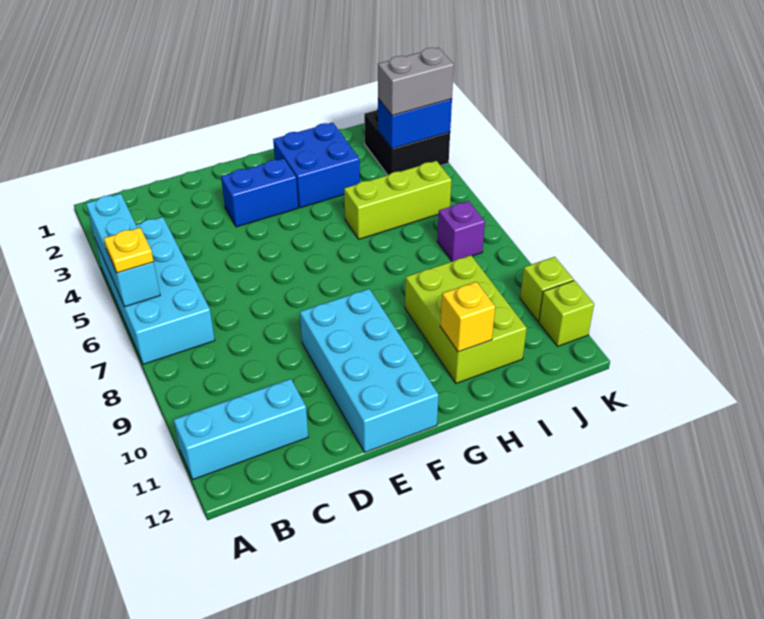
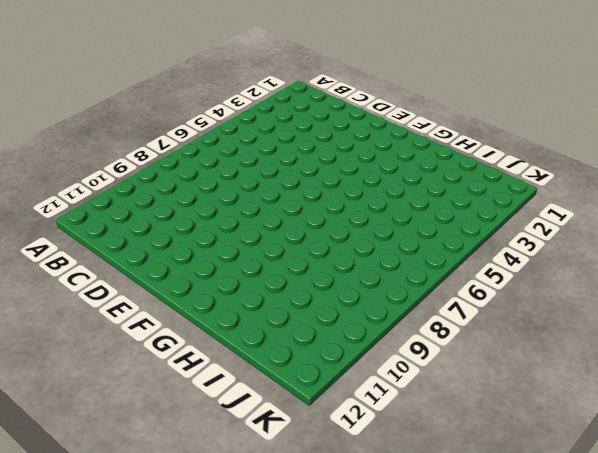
none -> cyan brick A4:B7 level 1
none -> cyan brick A11:C11 level 1
none -> blue brick E3:F3 level 1

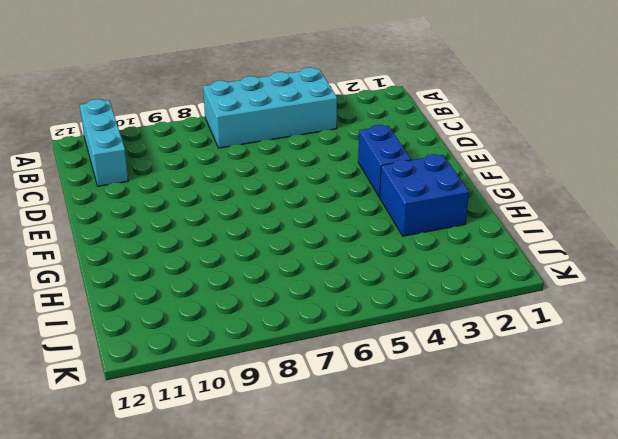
none -> cyan brick E9:F12 level 1
none -> lime brick H5:J5 level 1
none -> lime brick H9:I11 level 1

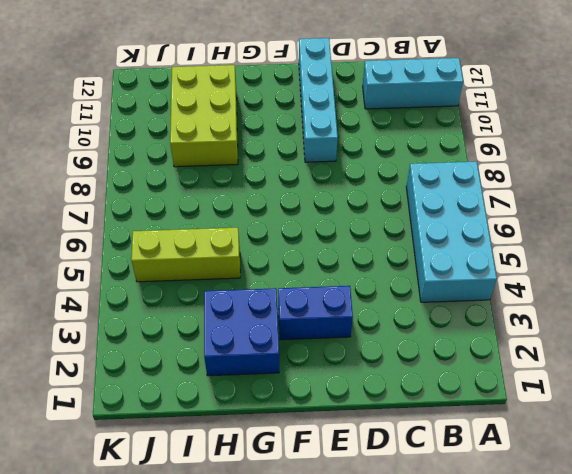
cyan brick E9:E12 level 1 -> cyan brick E9:F12 level 1
none -> black brick J2:K3 level 1
none -> purple brick J7 level 1
none -> lime brick K10 level 1

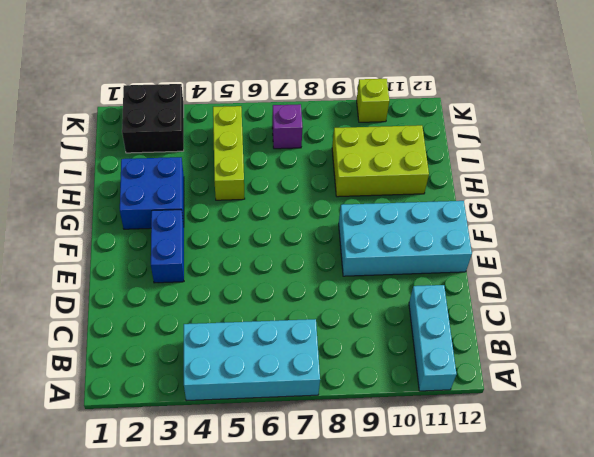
none -> lime brick K11 level 1
none -> cyan brick A4:A6 level 2
none -> yellow brick H11 level 2

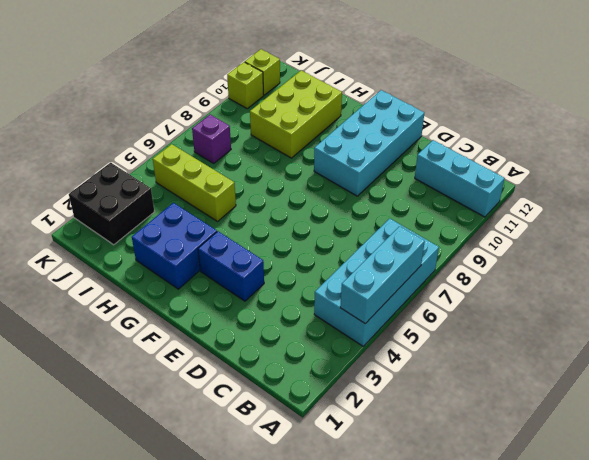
none -> yellow brick H11 level 2
none -> blue brick J3:K3 level 2
none -> yellow plate A6 level 3

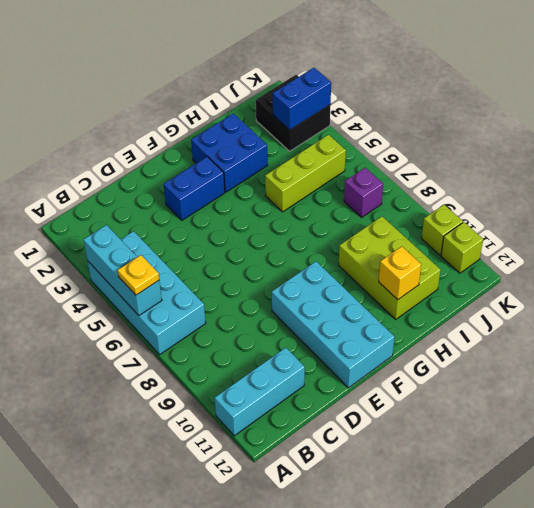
none -> grey brick J3:K3 level 3

